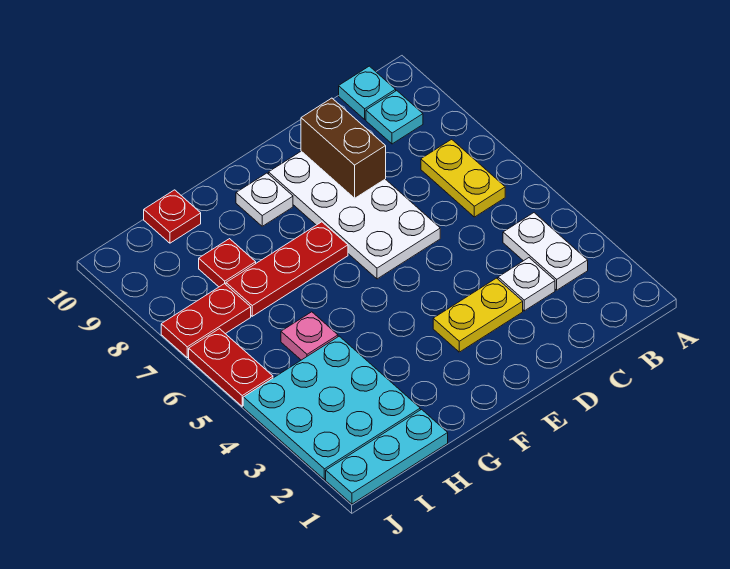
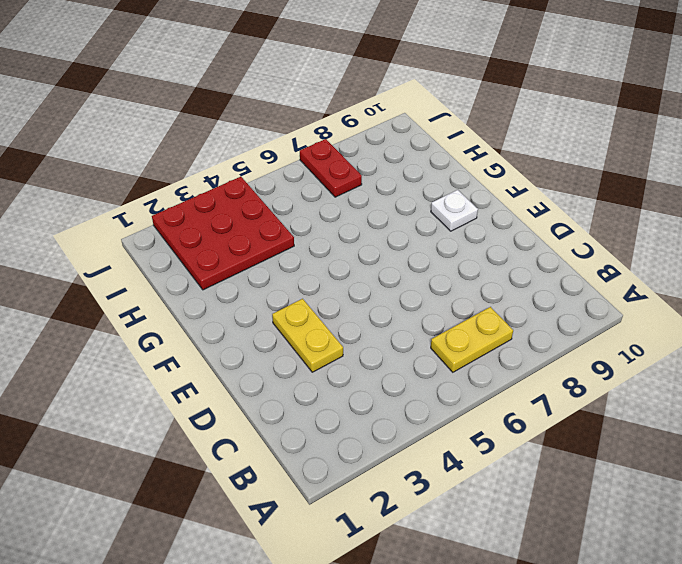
red plate H2:J4 level 1 -> cyan plate H2:J4 level 1
none -> white plate B3:B4 level 1
none -> cyan plate B9 level 1
none -> cyan plate B10 level 1

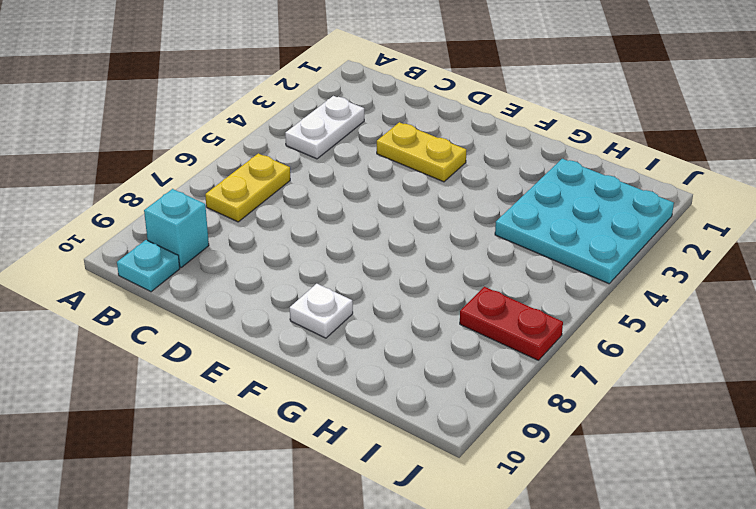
cyan brick B9 level 1 -> cyan plate B9 level 1
none -> white plate C3 level 1
none -> white plate D6:E9 level 1
none -> red plate F7:H7 level 1

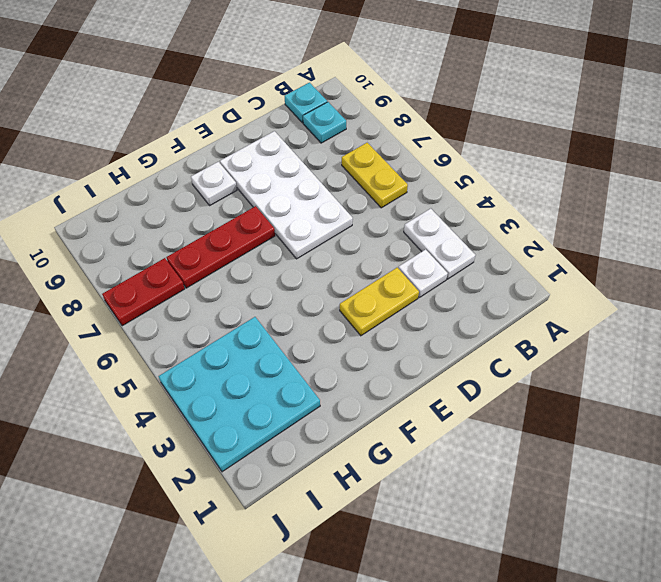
none -> cyan plate H1:J1 level 1
none -> pink plate H5 level 1
none -> red plate H8 level 1

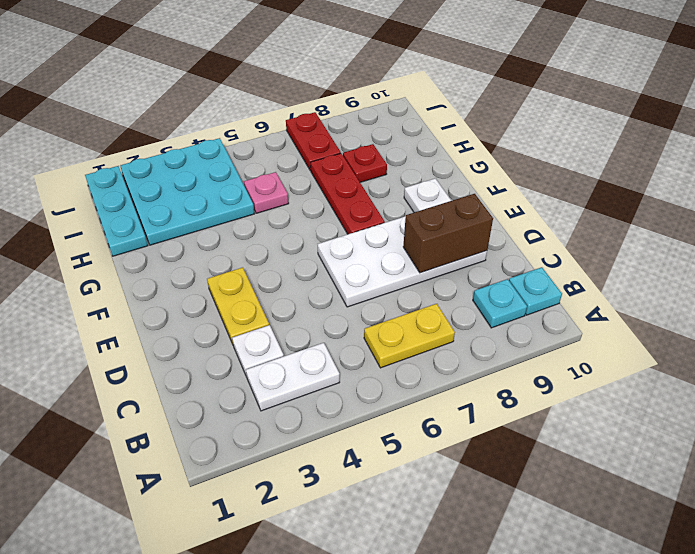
none -> red plate H10 level 1
none -> red plate J5:J6 level 1

